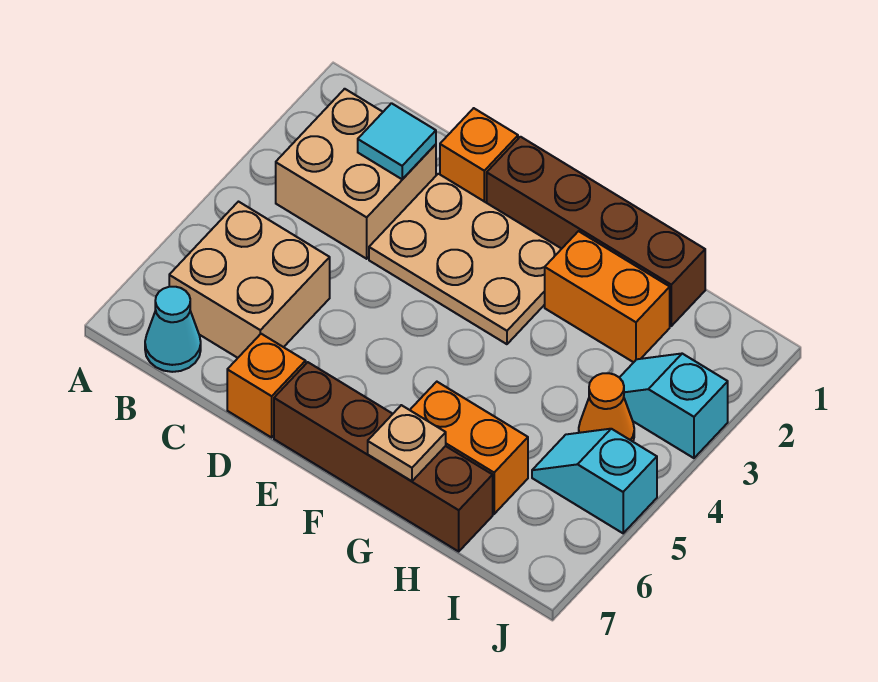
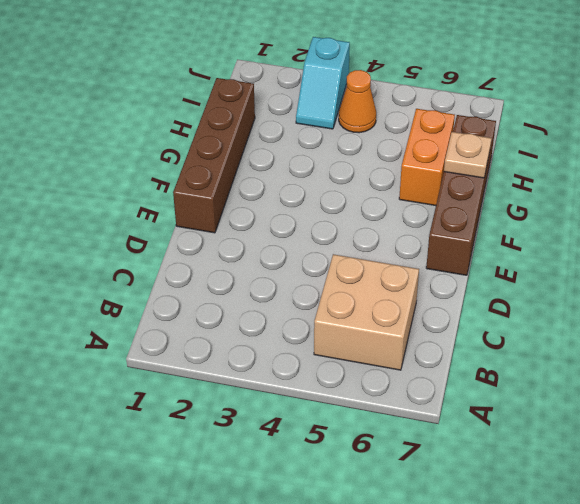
none -> tan brick B2:C3 level 1
none -> cyan cone B7 level 1
none -> orange brick D1 level 1

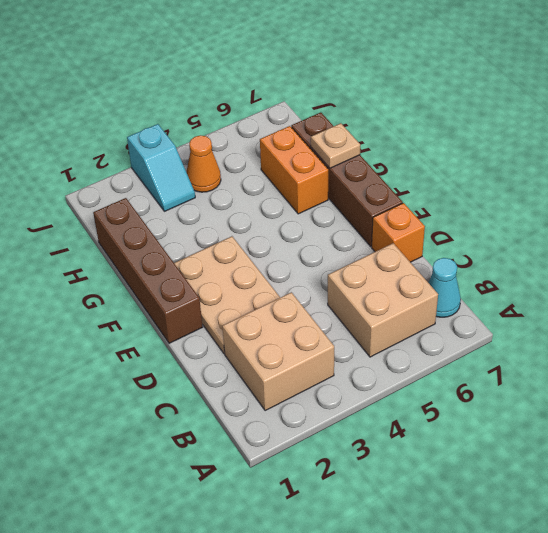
none -> orange brick D1 level 1
none -> orange brick G2:H2 level 1
none -> cyan slope I5:J5 level 1 top J

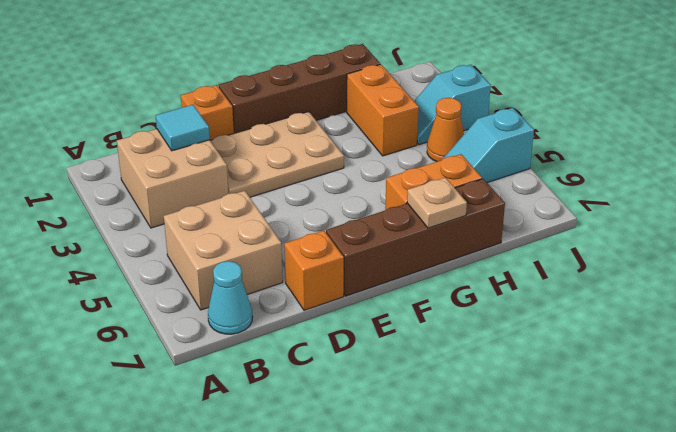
orange brick H2:H3 level 1 -> orange brick G2:H2 level 1

